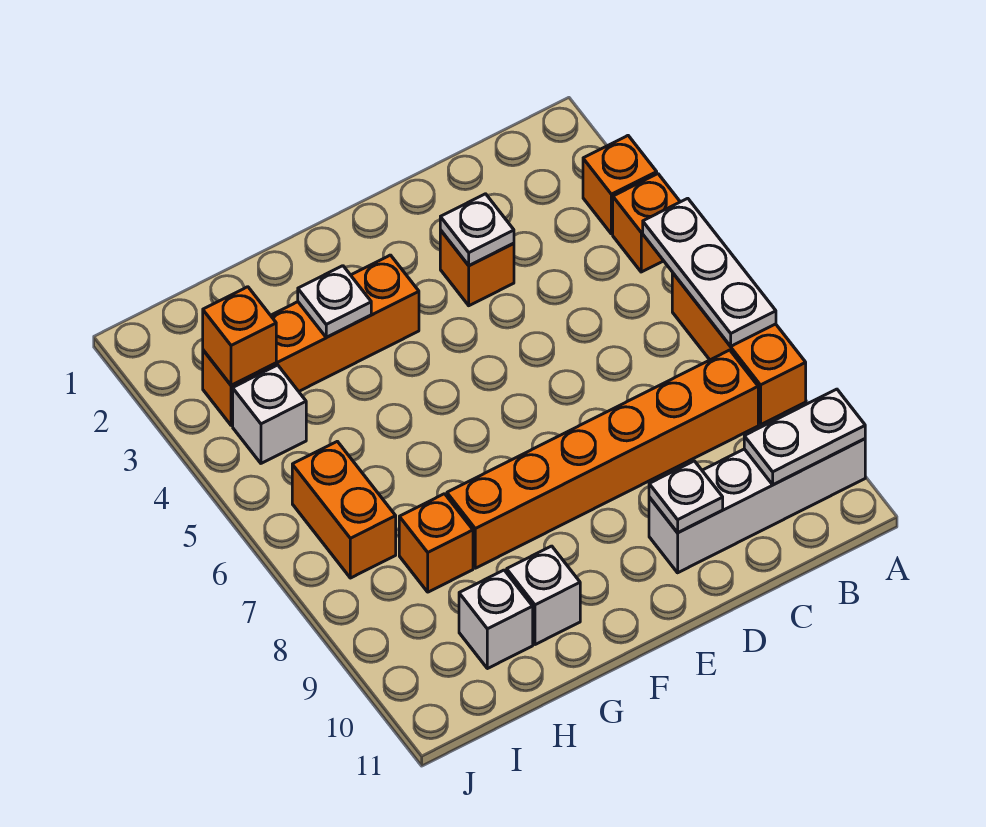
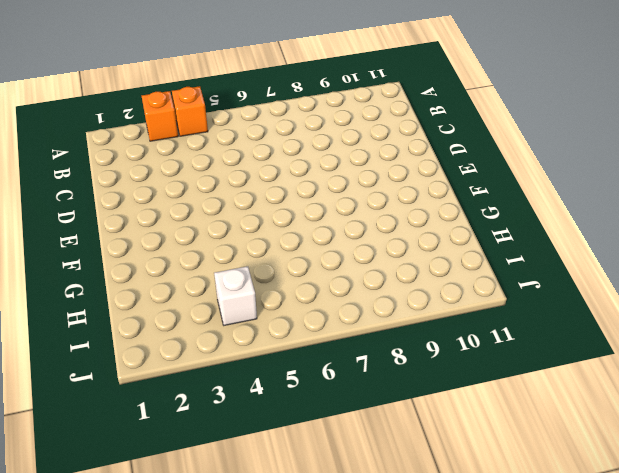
none -> orange brick A6:A8 level 1
none -> white brick A10:D10 level 1
none -> orange brick B8:G8 level 1

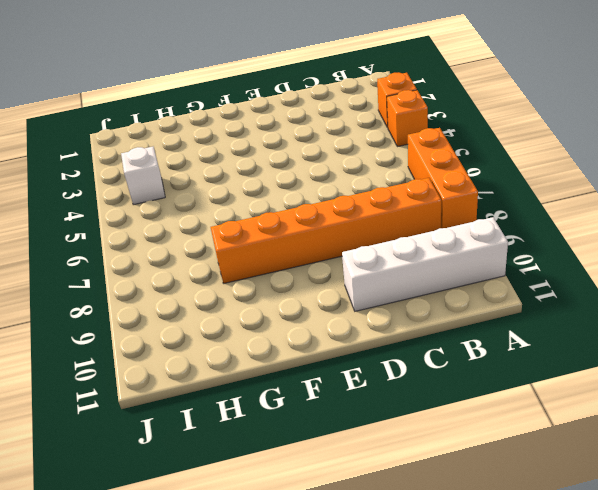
none -> orange brick D3 level 1
none -> orange brick F3:I3 level 1
none -> white brick G10 level 1

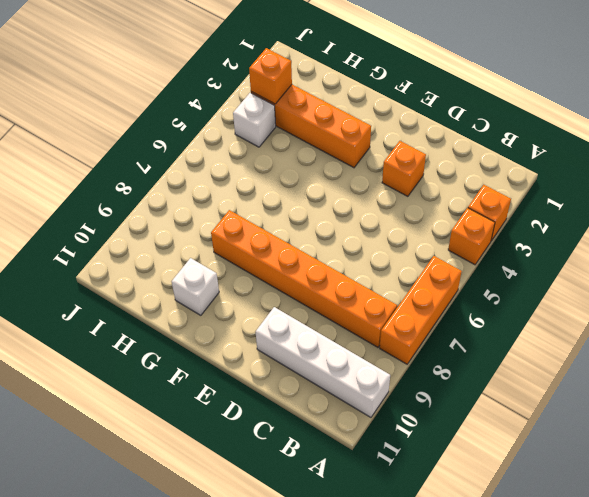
none -> orange brick H8 level 1
none -> white brick H10 level 1
none -> orange brick I6:I7 level 1

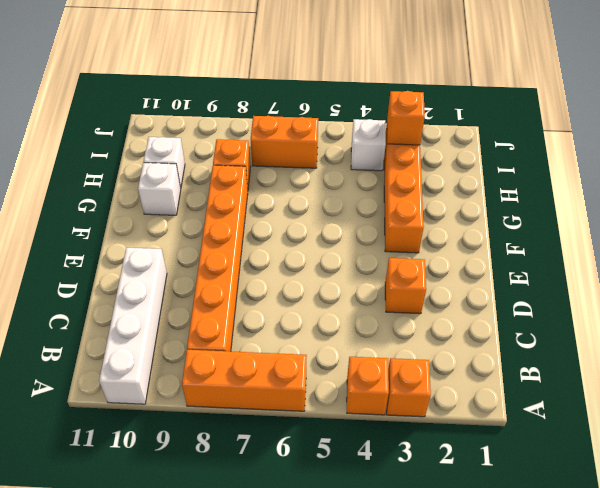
none -> white plate A5:A7 level 2
none -> white plate A10:B10 level 2
none -> white plate D3 level 2

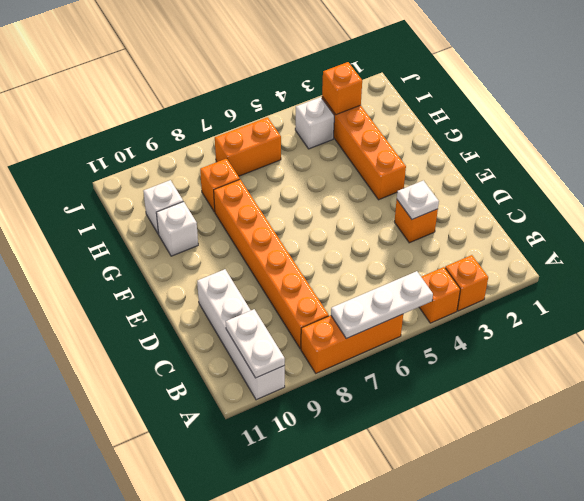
none -> white plate D10 level 2
none -> white plate G3 level 2

